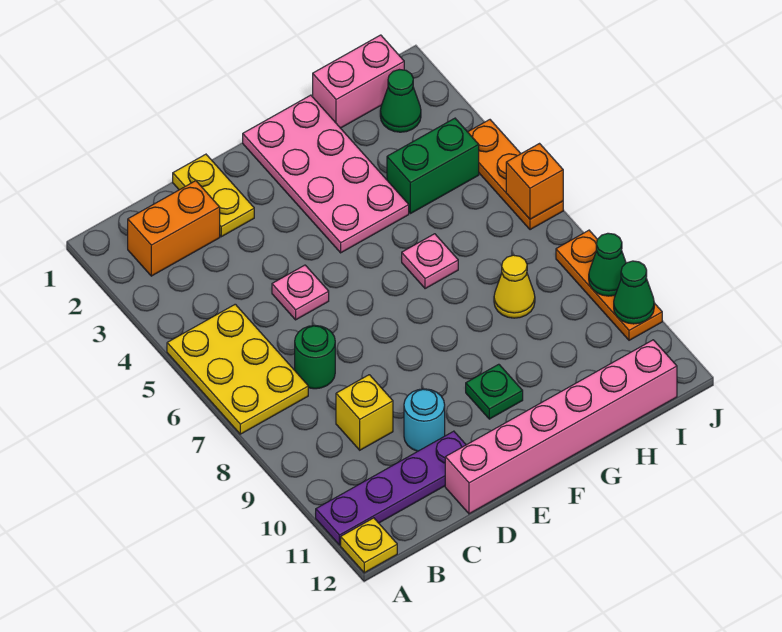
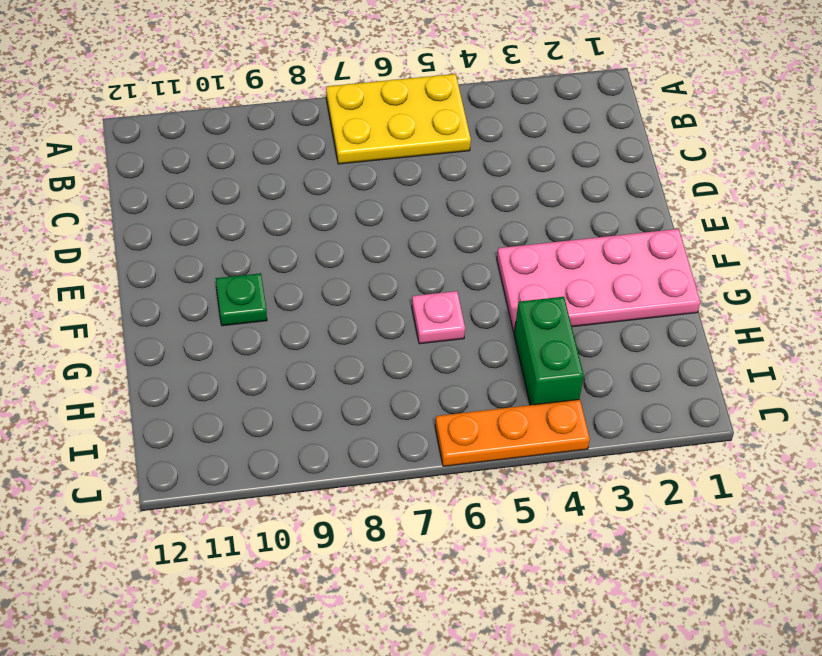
none -> purple plate A11:D11 level 1
none -> yellow plate A12 level 1
none -> orange brick B2:C2 level 1

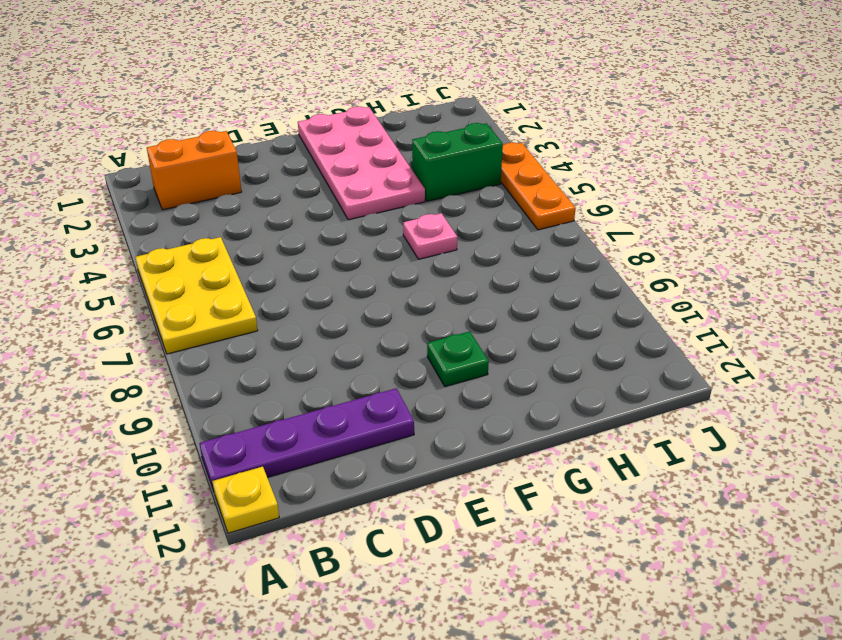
none -> green round brick C7 level 1
none -> yellow brick C9 level 1
none -> yellow plate D1:D2 level 1

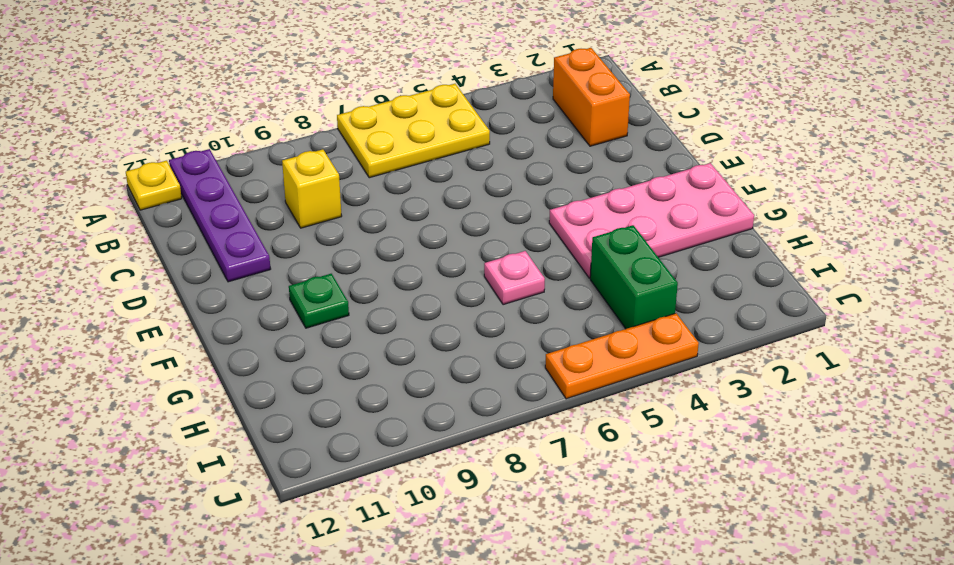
none -> green round brick C7 level 1
none -> yellow plate D1:D2 level 1
none -> pink plate D5 level 1

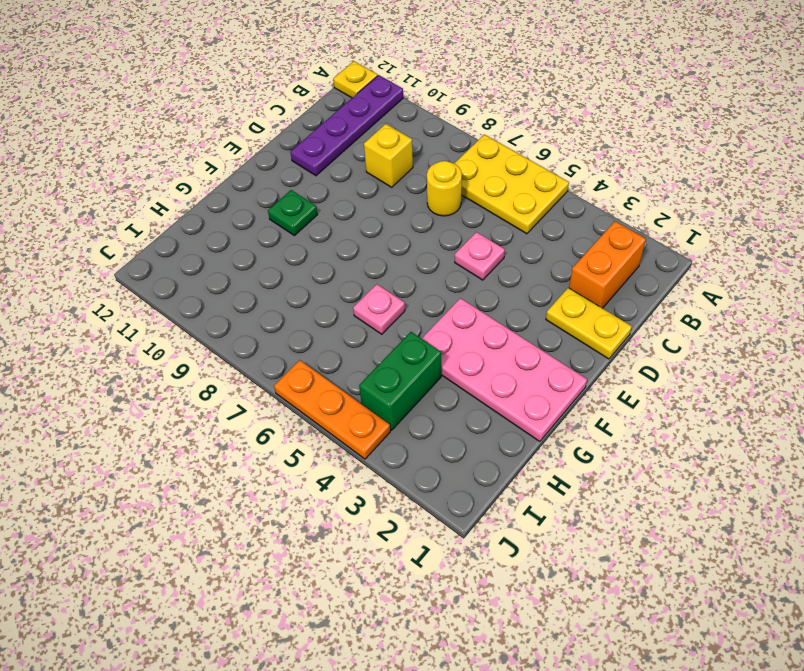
yellow round brick C7 level 1 -> green round brick C7 level 1
none -> cyan round brick D10 level 1
none -> pink brick D12:I12 level 1
none -> pink brick H1:I1 level 1

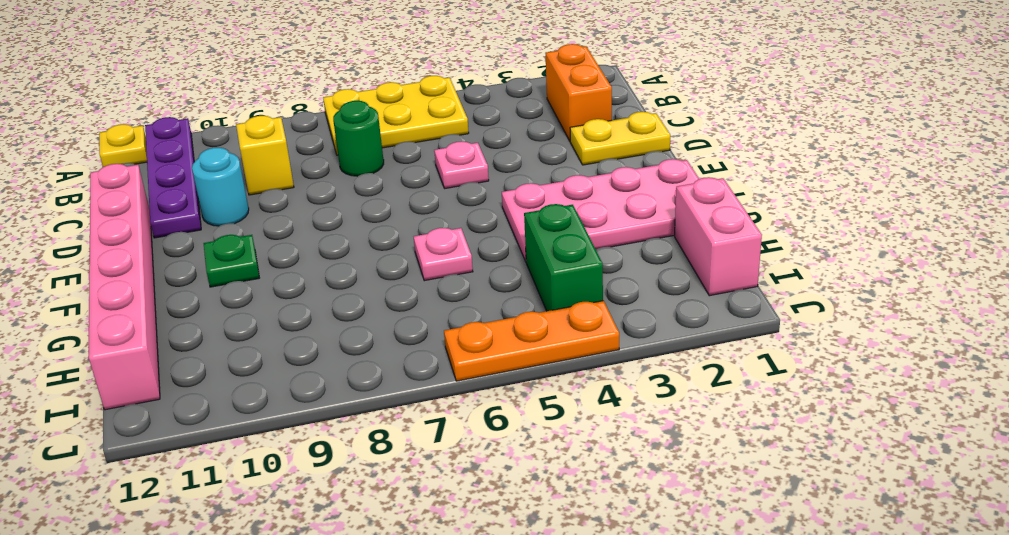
none -> yellow cone H8 level 1
none -> green cone I2 level 1
none -> orange plate J8:J10 level 1

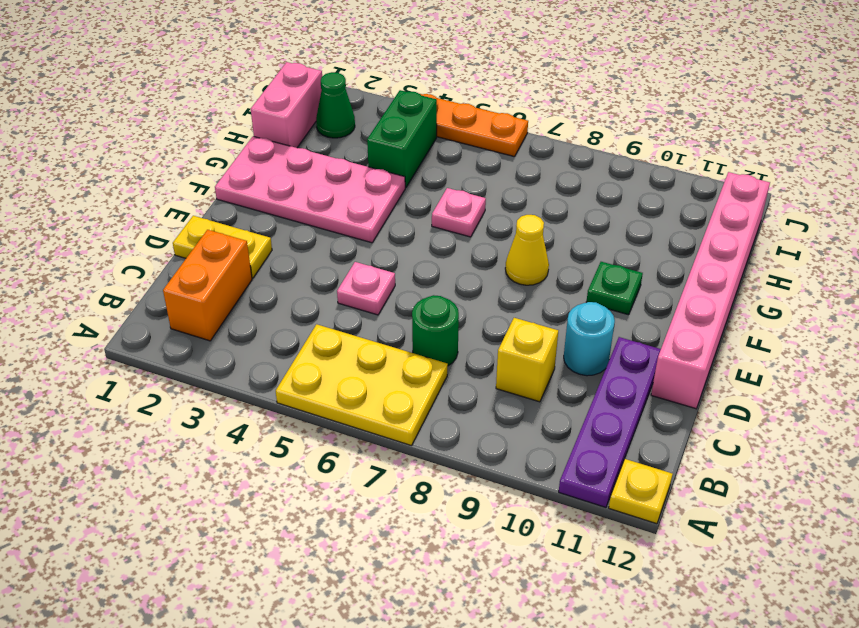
yellow cone F8 level 1 -> yellow cone H8 level 1
none -> orange plate J8:J10 level 1
none -> orange brick J6 level 2
none -> green cone J9 level 2

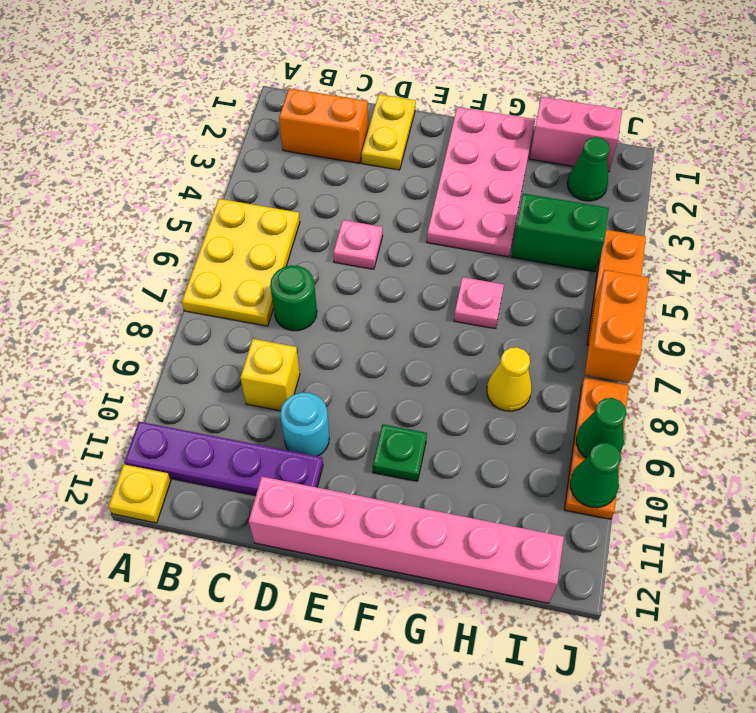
orange brick J6:J7 level 2 -> orange brick J6 level 2

